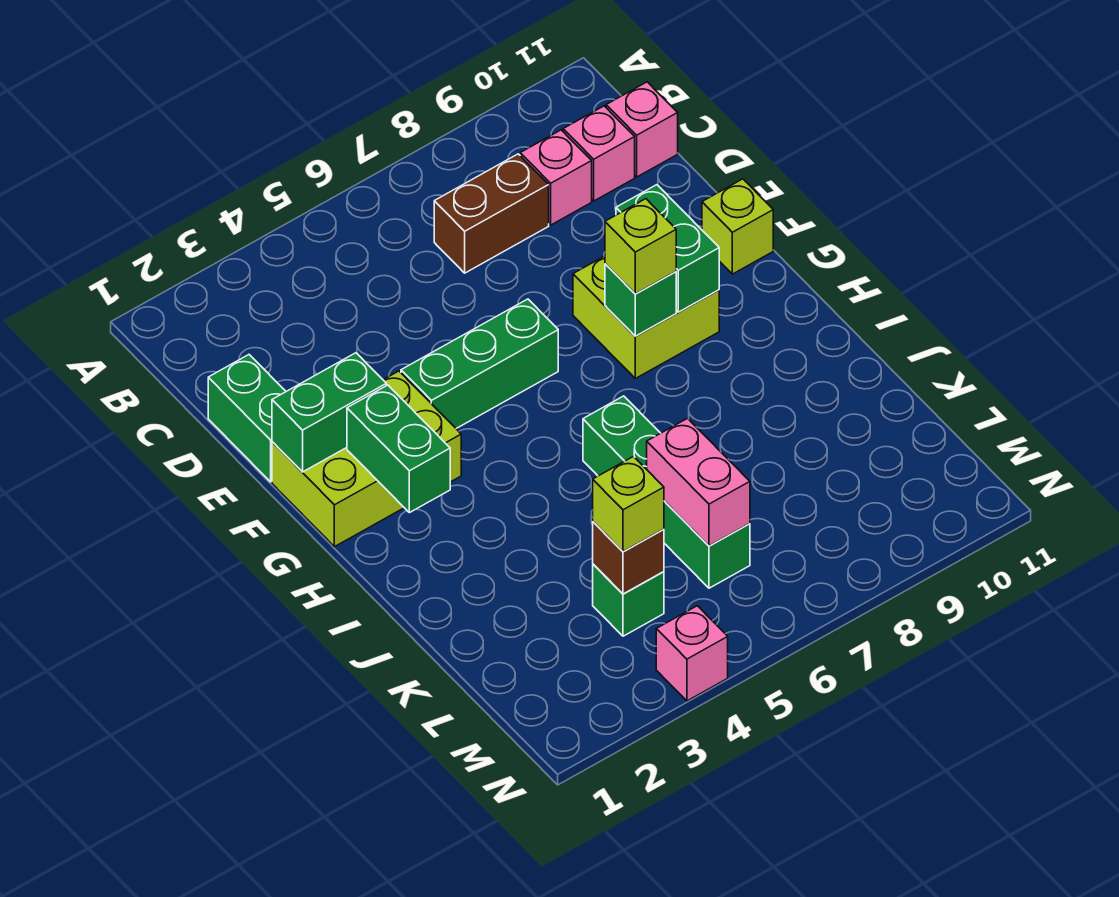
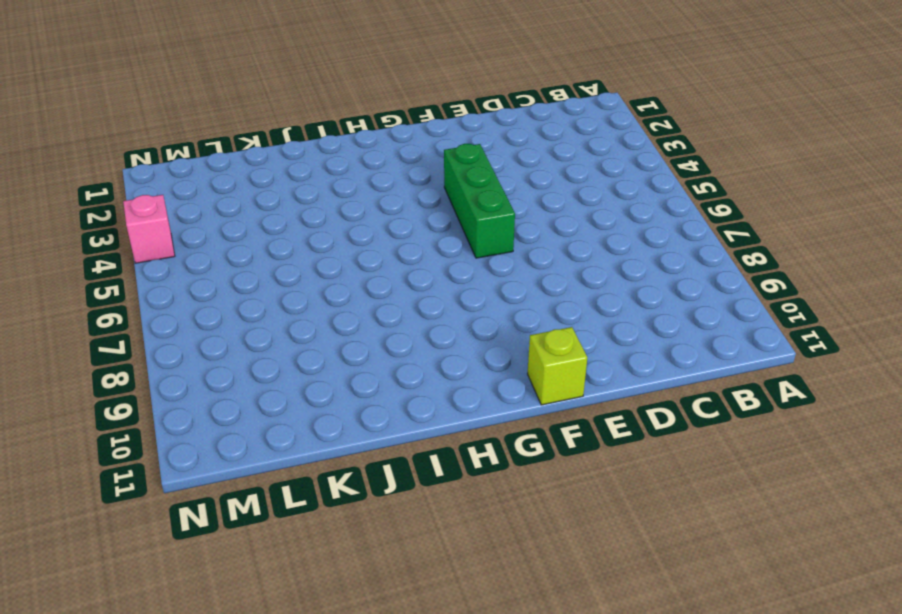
none -> brown brick C7:C8 level 1
none -> pink brick C9 level 1
none -> pink brick C10 level 1

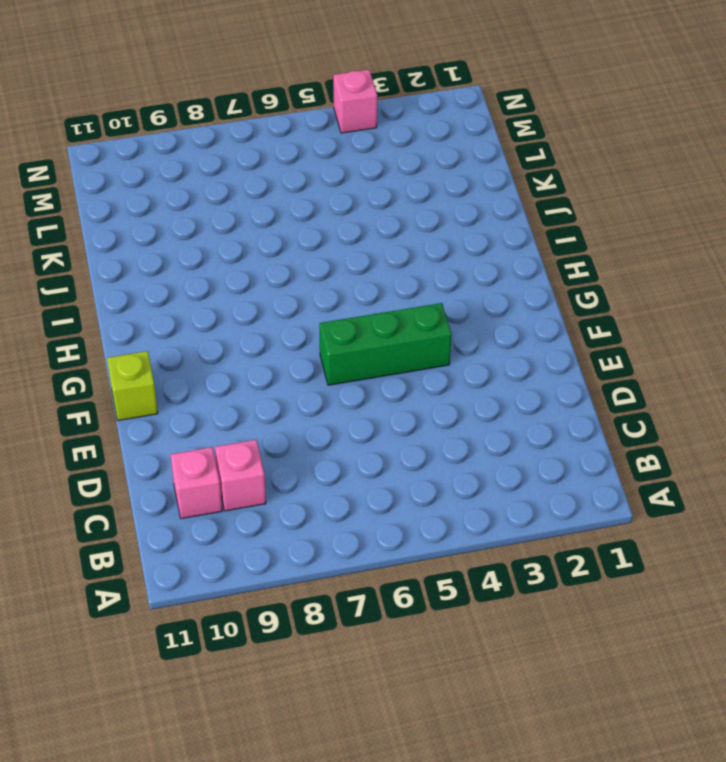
none -> brown brick C7:C8 level 1
none -> pink brick C11 level 1
none -> green brick D1:E1 level 1

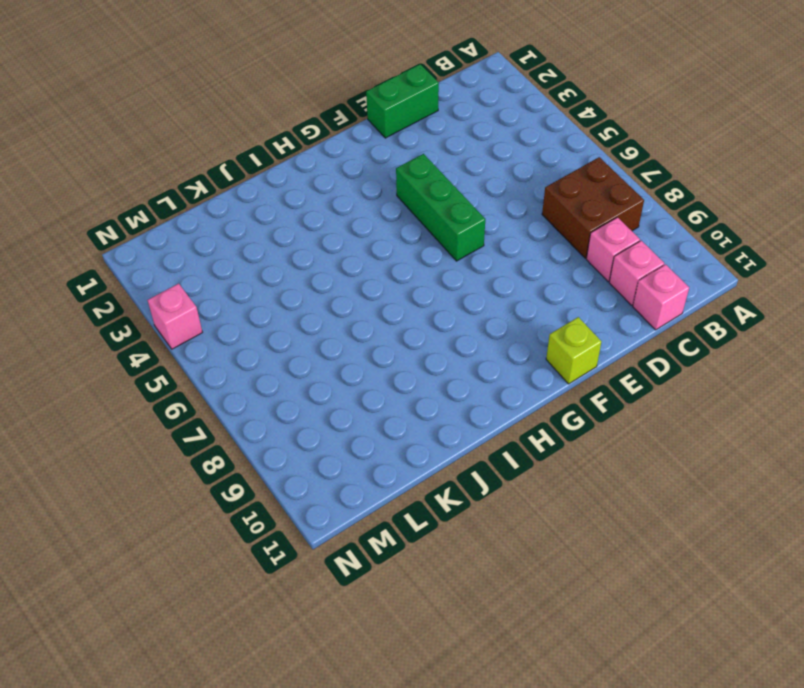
brown brick B7:C8 level 1 -> brown brick C7:C8 level 1
none -> lime brick F1:G3 level 1
none -> lime brick F8:G9 level 1
none -> green brick I6:L6 level 1

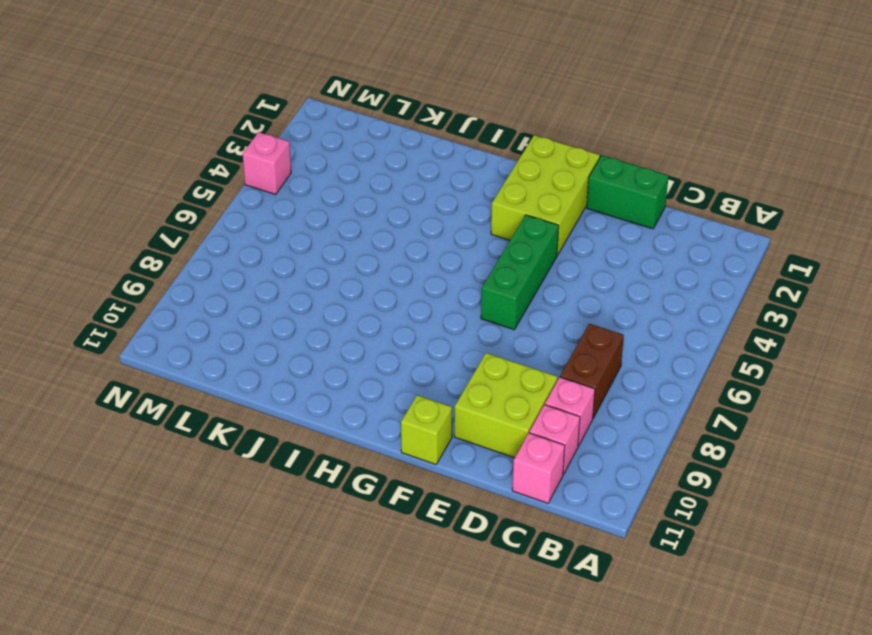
lime brick D9:E10 level 1 -> lime brick F8:G9 level 1
none -> green brick I6:L6 level 1
none -> green brick L4 level 1
none -> green brick F1:F2 level 2

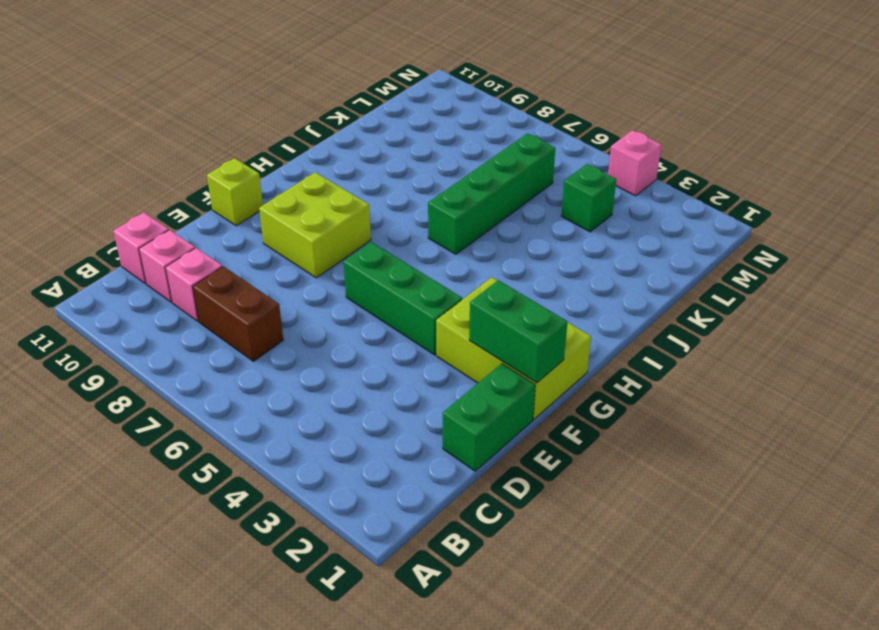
none -> green brick F9:G9 level 2
none -> green brick G2:H2 level 2
none -> green brick G8 level 2

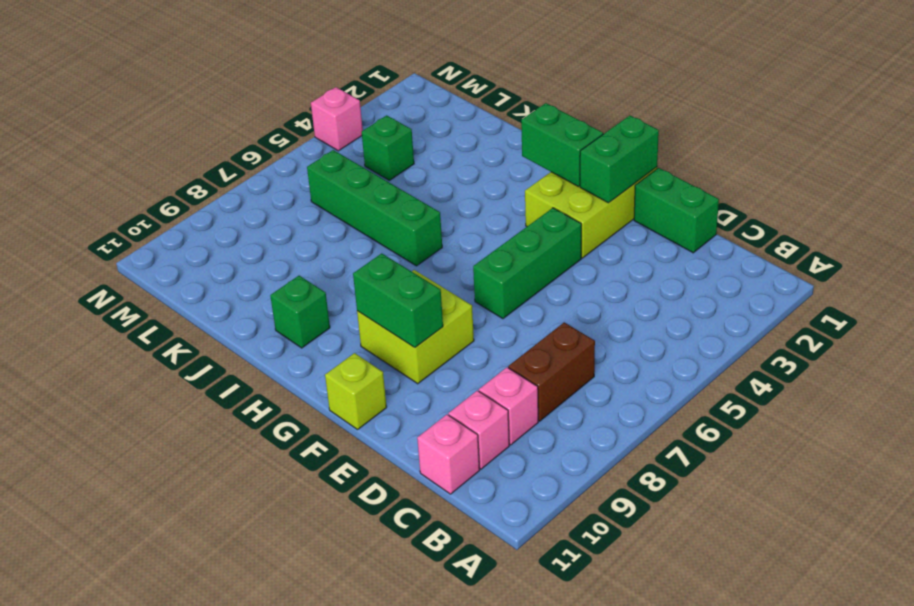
green brick I10 level 1 -> green brick G8 level 2
none -> pink brick K6:L6 level 2
none -> brown brick L4 level 2
none -> lime brick G8 level 3

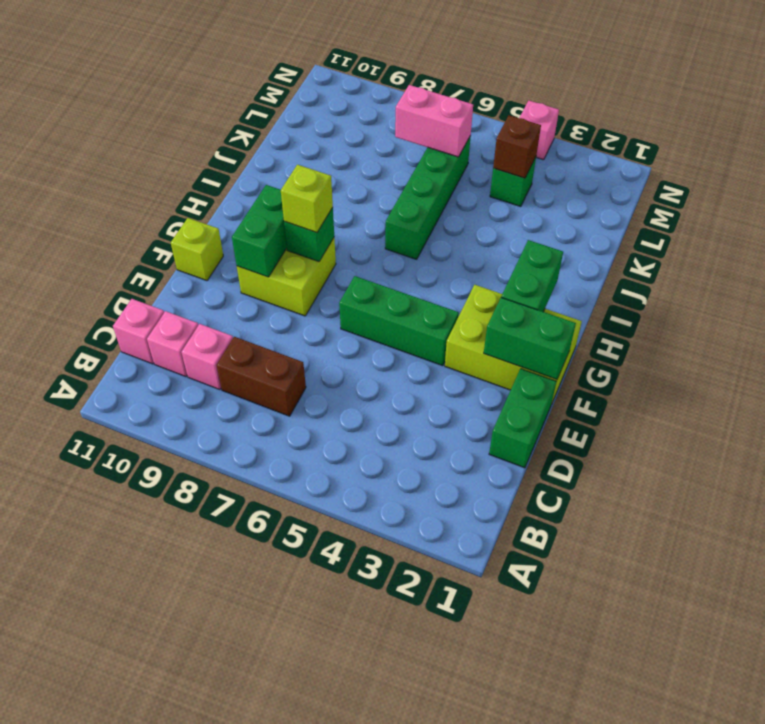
pink brick L6:L7 level 2 -> pink brick K6:L6 level 2
none -> lime brick L4 level 3

